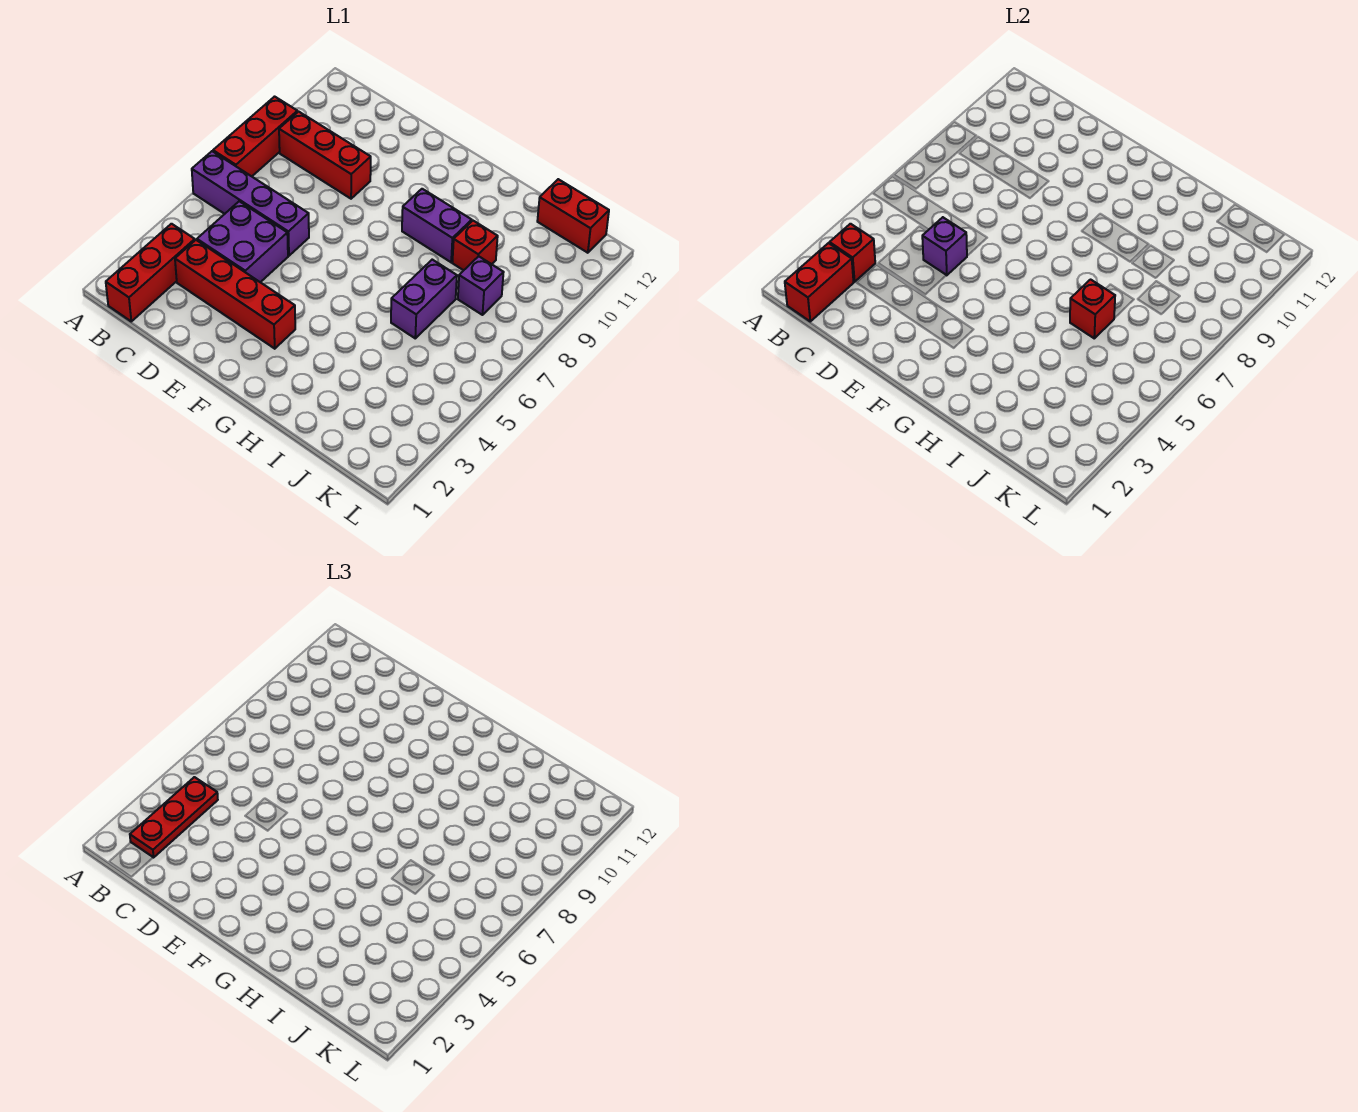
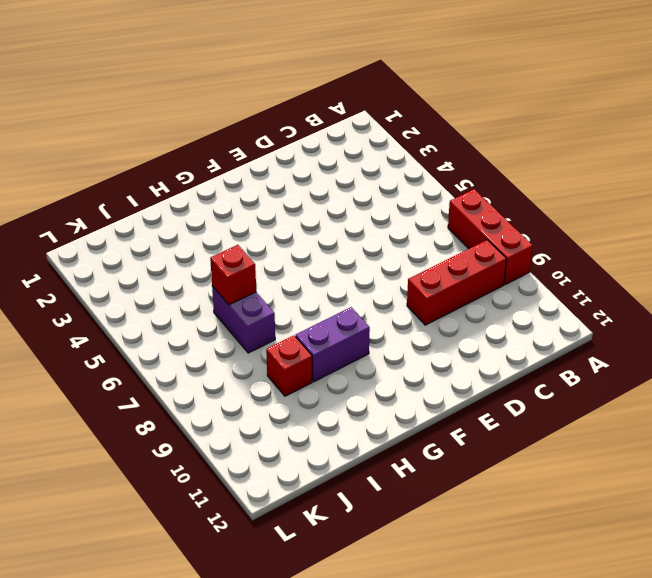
none -> purple brick A6:D6 level 1
none -> red brick B1:B3 level 1
none -> red brick C3:F3 level 1

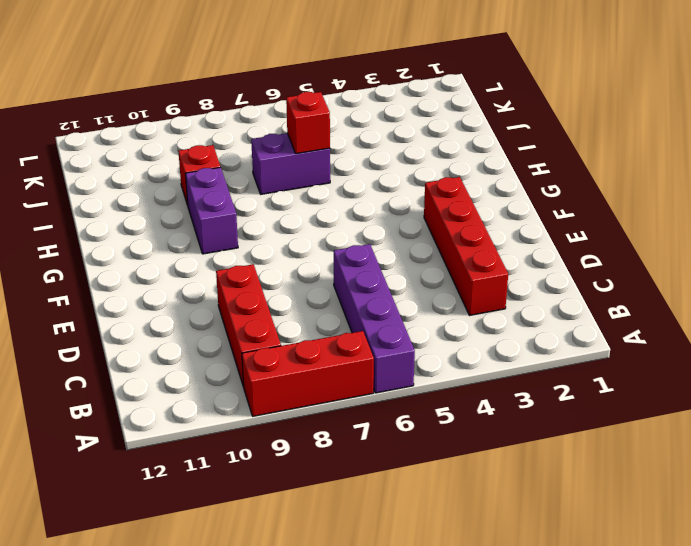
none -> red brick B1:B3 level 1
none -> purple brick C4:D5 level 1
none -> purple brick J8 level 1

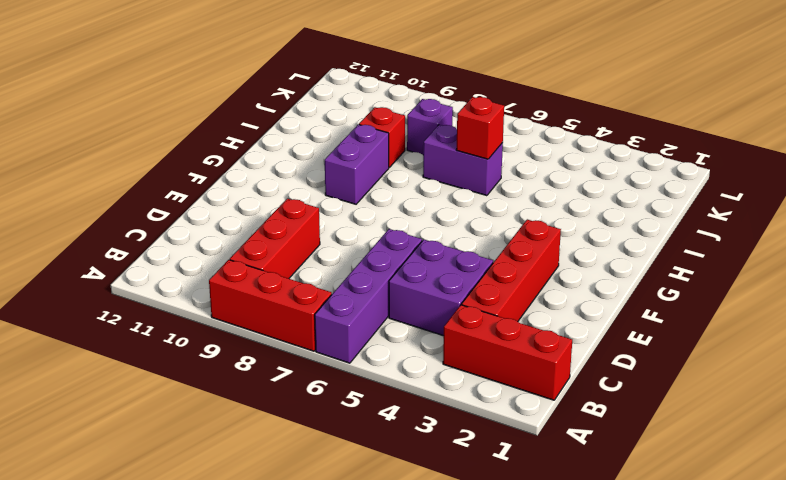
none -> red brick J12:K12 level 1
none -> red brick B1:B2 level 2
none -> red brick B3 level 2

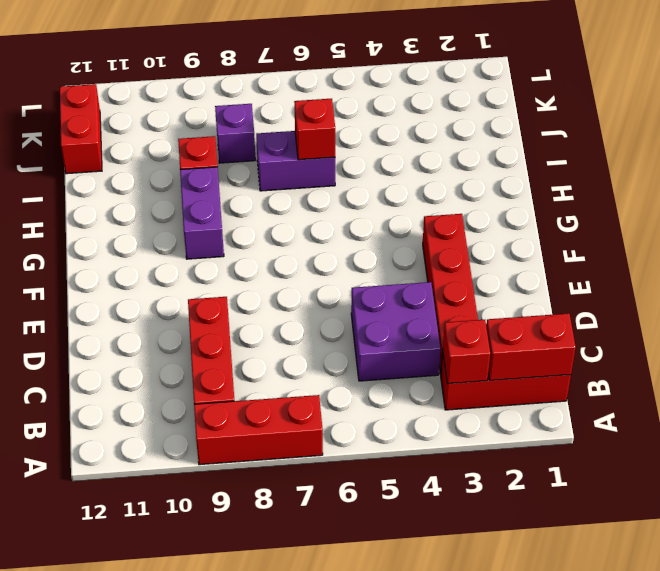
none -> purple brick A6:D6 level 1
none -> purple brick D5 level 2
none -> red plate B2:B4 level 3

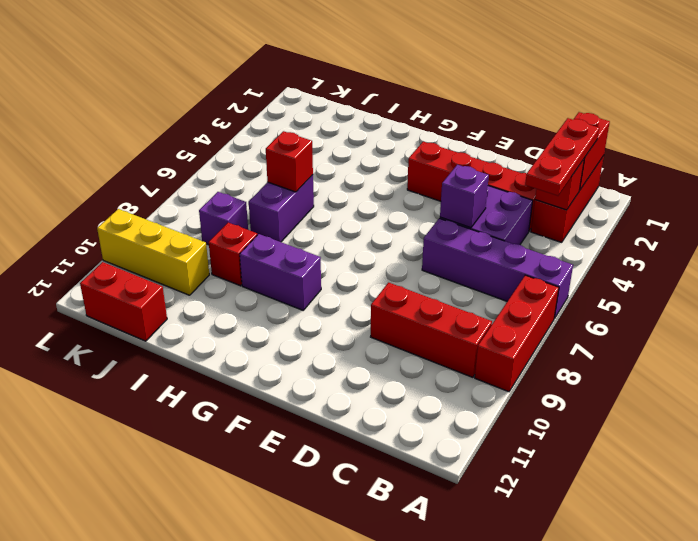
yellow brick J10:L10 level 1 -> none

